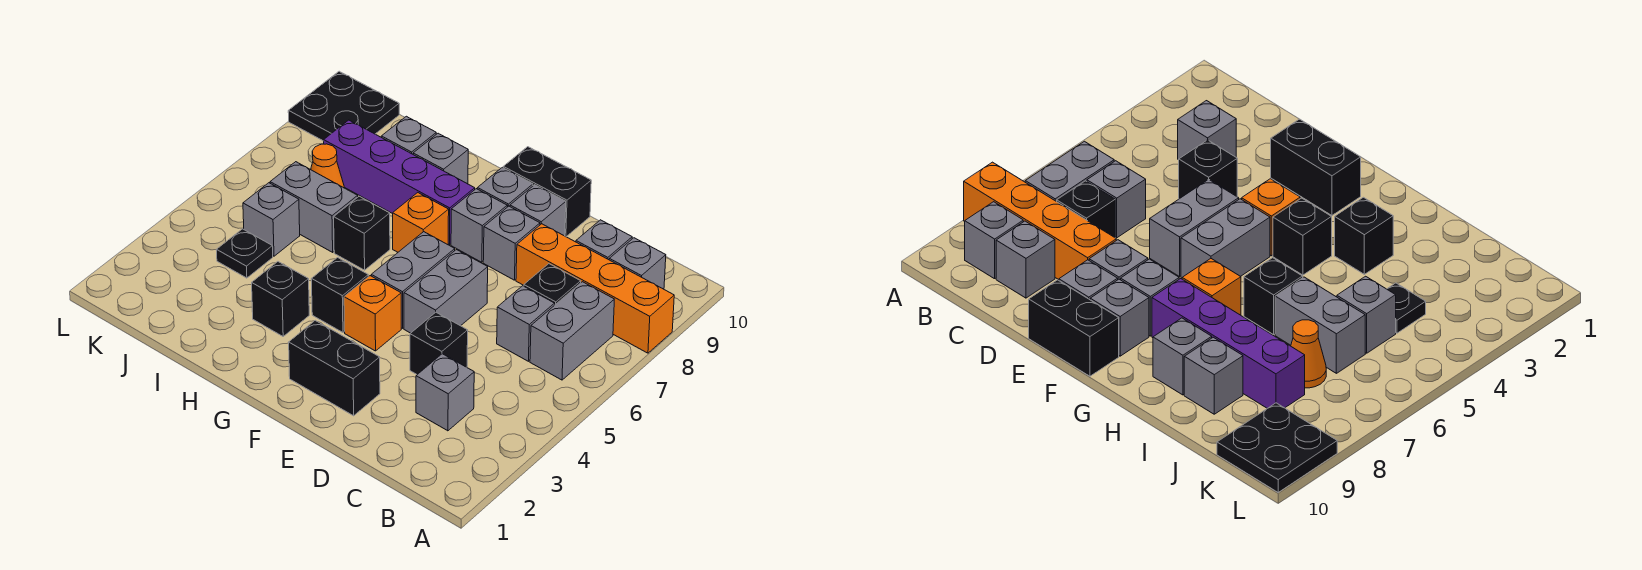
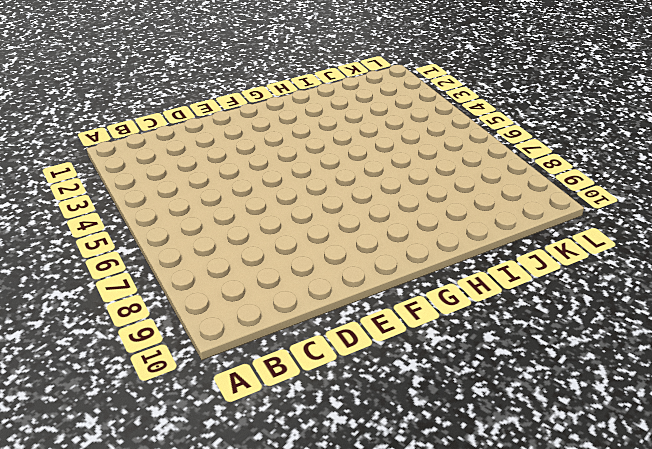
none -> orange brick A8:D8 level 1
none -> grey brick B6:B7 level 1
none -> grey brick B9 level 1

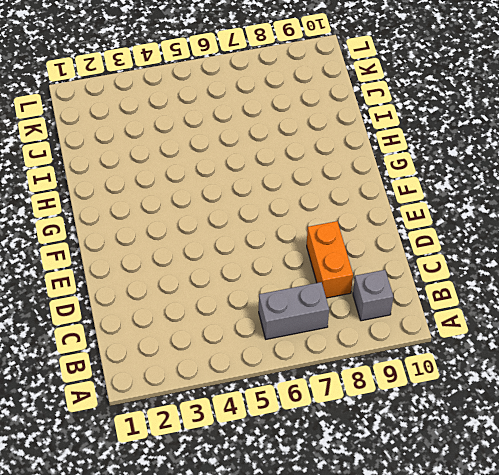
orange brick C8:D8 level 1 -> orange brick A8:D8 level 1
none -> grey brick C3 level 1
none -> grey brick C6 level 1
none -> black brick C7 level 1

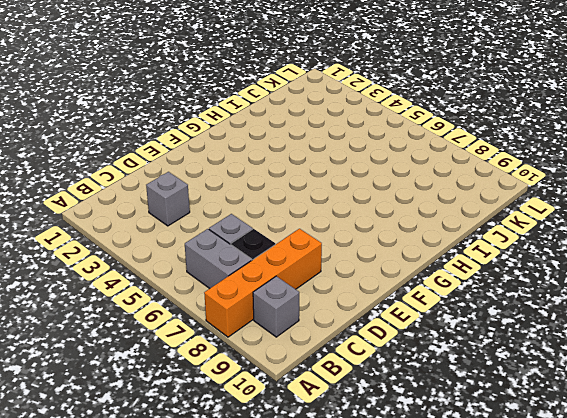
none -> grey brick C9 level 1
none -> black brick D4 level 1
none -> black brick E2:F2 level 1

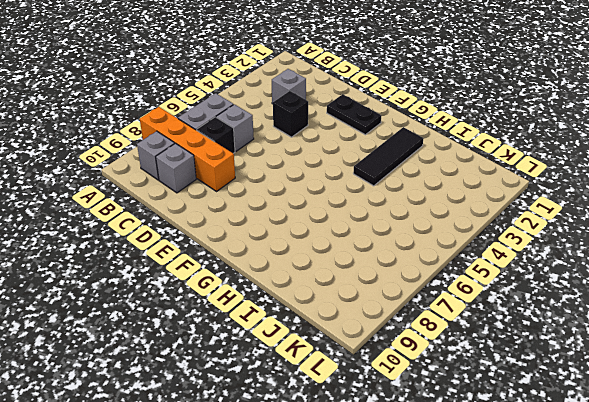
black plate E2:F2 level 1 -> black brick E2:F2 level 1
black tile H2:H4 level 1 -> black brick H3 level 1
none -> grey brick E5:E6 level 1
none -> grey brick E8 level 1
none -> grey brick E9 level 1

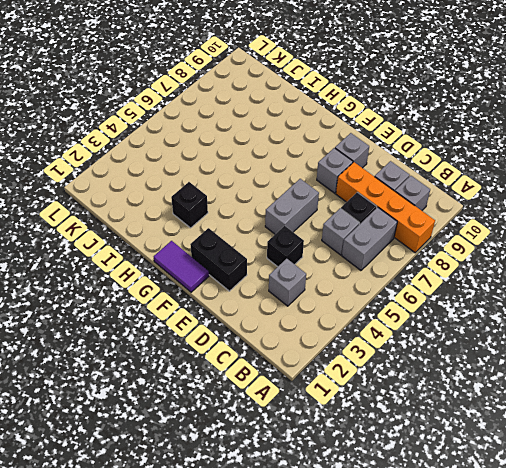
purple tile F1:G1 level 1 -> none
none -> black brick E10:F10 level 1
none -> orange brick F4 level 1
none -> grey brick F5:F6 level 1

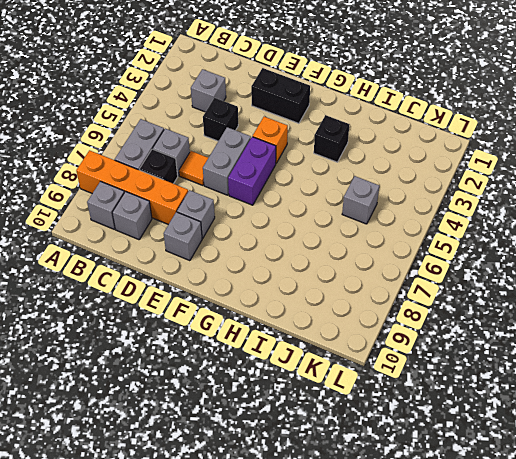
orange tile D6 level 1 -> none
purple brick F5:F6 level 1 -> grey brick F5:F6 level 1
none -> black brick E10:F10 level 1
none -> grey brick F8 level 1
none -> grey brick F9 level 1

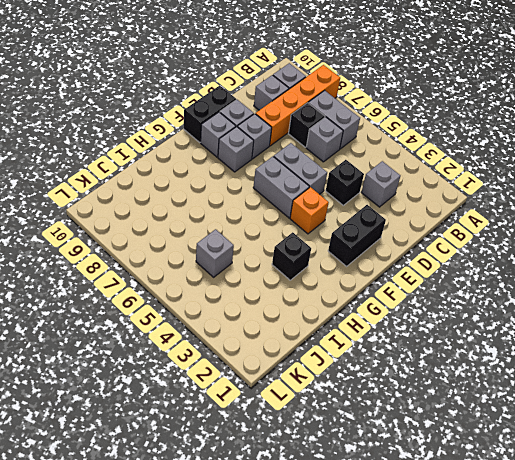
none -> black brick G4 level 1
none -> orange brick G7 level 1
none -> purple brick G8:J8 level 1

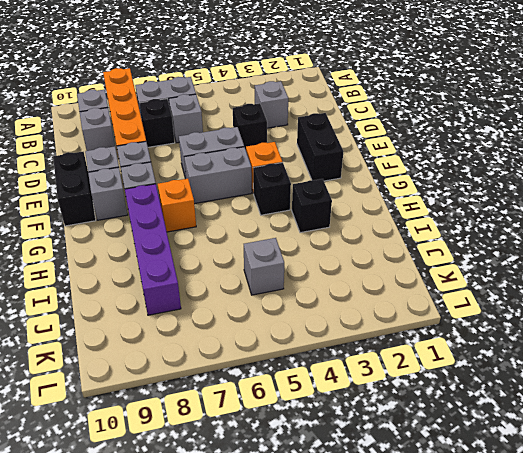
none -> black brick H6 level 1
none -> grey brick H9 level 1
none -> grey brick I6:J6 level 1

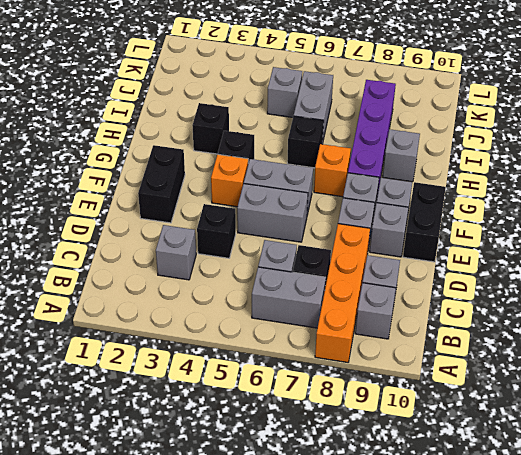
none -> grey brick I9 level 1
none -> black plate J4 level 1
none -> orange cone J7 level 1

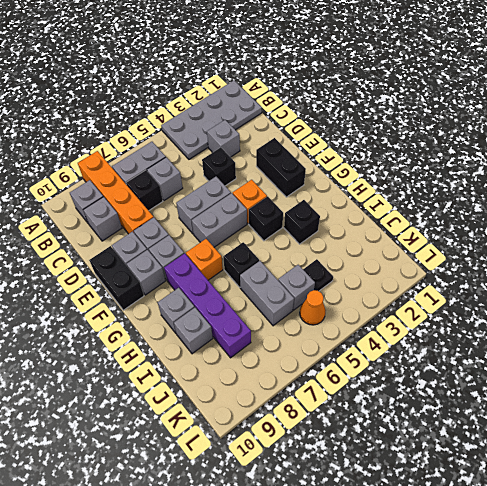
grey plate A1:B4 level 1 -> none
orange cone K5 level 1 -> orange cone J7 level 1
none -> black plate K9:L10 level 1

